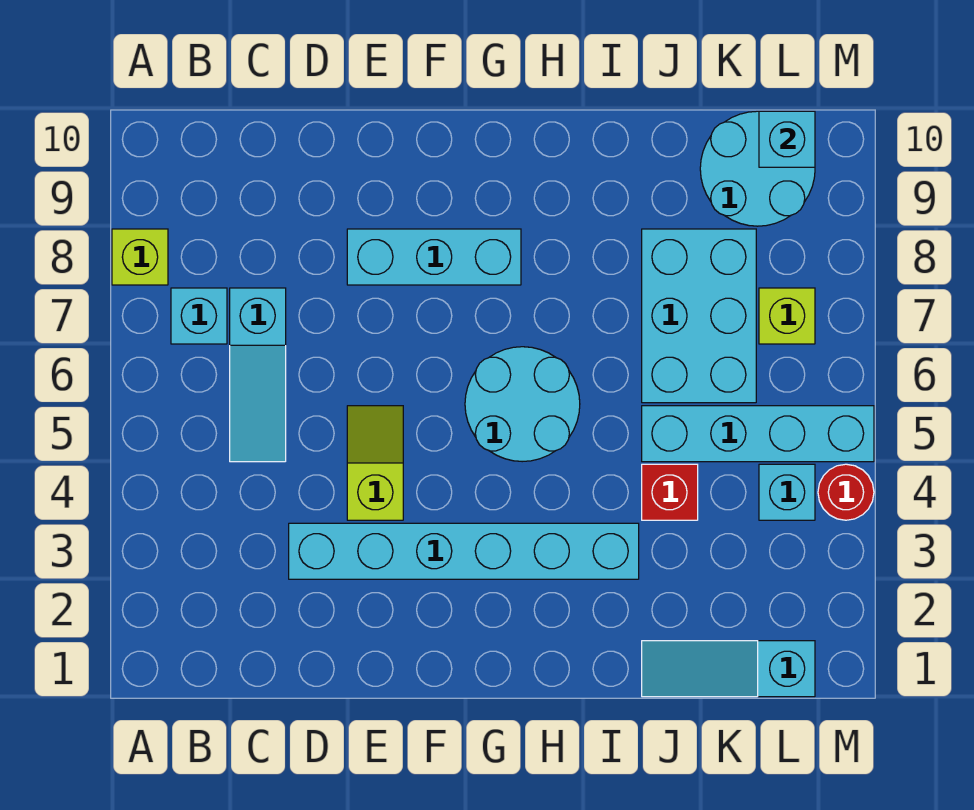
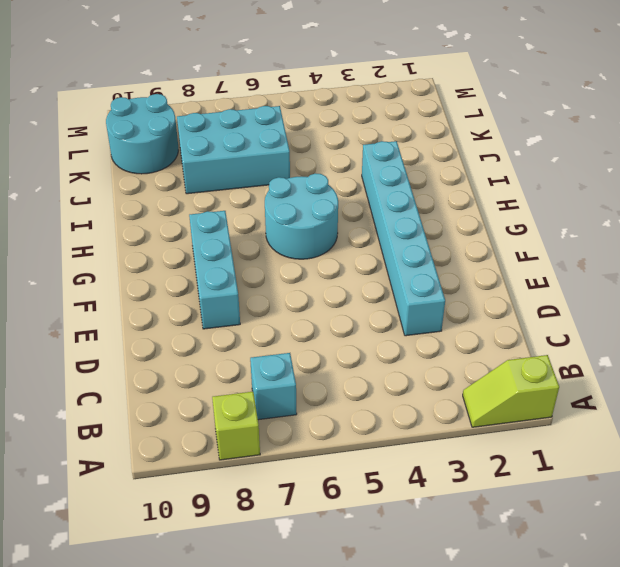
lime slope A1:A2 level 1 top 1 -> lime slope E4:E5 level 1 top 4
none -> cyan slope C5:C7 level 1 top 7
none -> cyan slope J1:L1 level 1 top L
none -> red brick J4 level 1

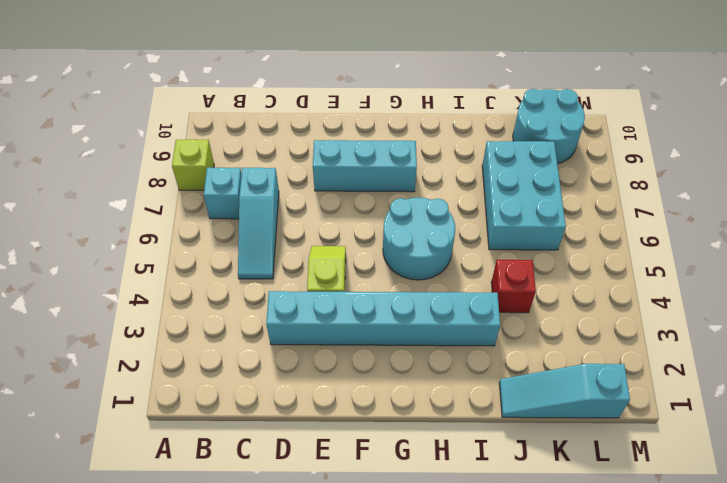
none -> cyan brick J5:M5 level 1
none -> cyan brick L4 level 1
none -> lime brick L7 level 1

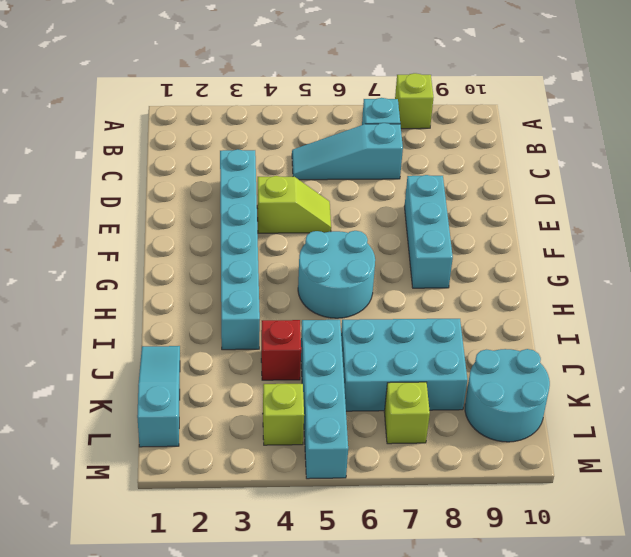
lime brick L4 level 1 -> cyan brick L4 level 1
none -> red round brick M4 level 1
none -> cyan brick L10 level 2

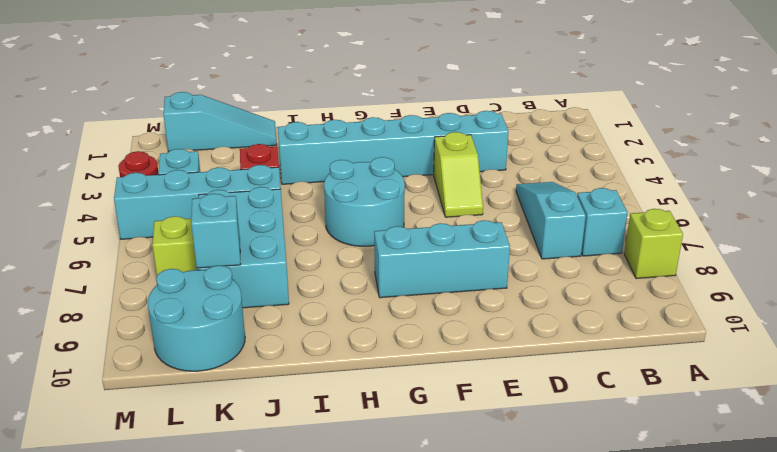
cyan brick K8 level 2 -> cyan brick L10 level 2

